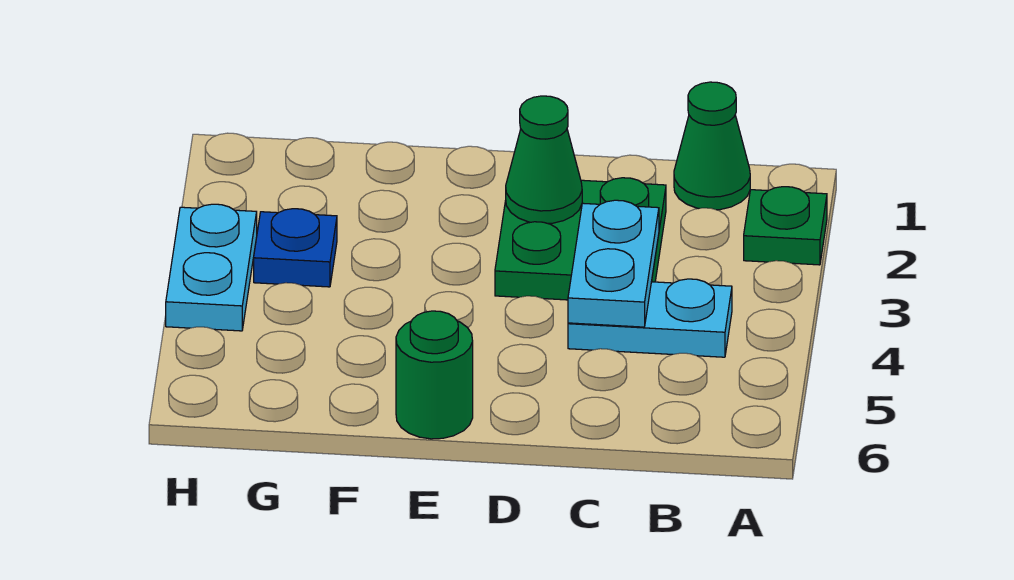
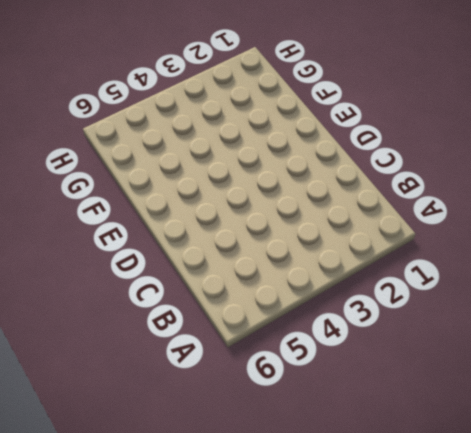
none -> green plate A2 level 1
none -> green cone B1 level 1

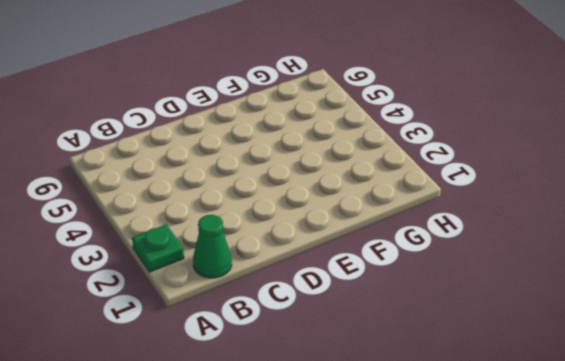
none -> cyan plate B4:C4 level 1
none -> green plate C2:D3 level 1

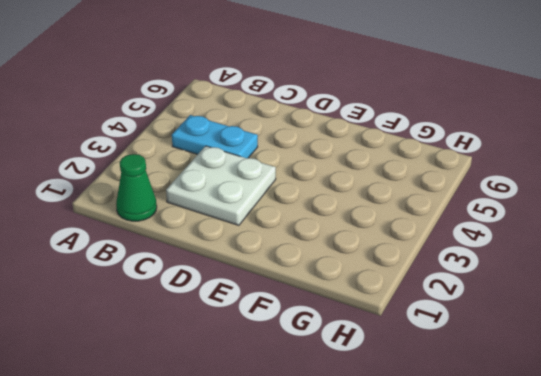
white plate C2:D3 level 1 -> green plate C2:D3 level 1
none -> green plate A2 level 1
none -> green round brick E6 level 1

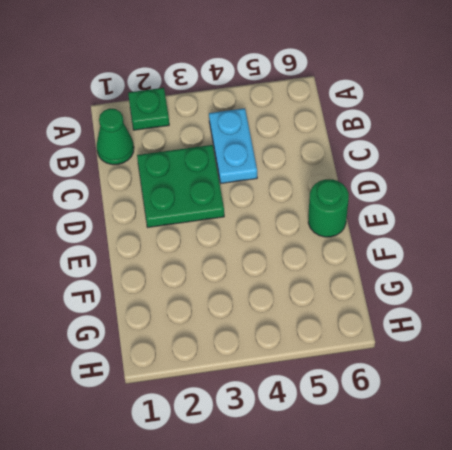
none -> blue plate G3 level 1
none -> cyan plate H3:H4 level 1

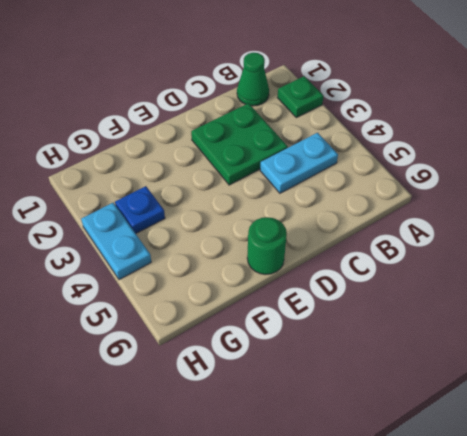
none -> cyan plate C3:C4 level 2
none -> green cone D2 level 2

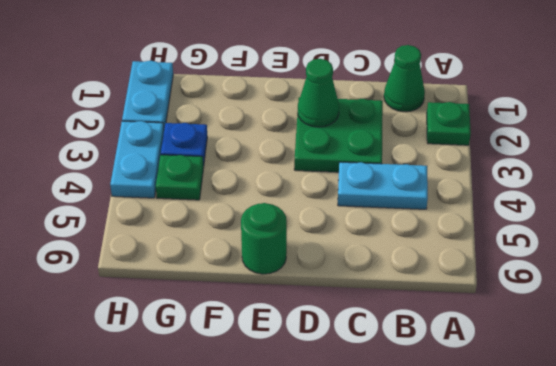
green plate G4 level 1 -> none
cyan plate H1:H2 level 1 -> cyan plate C3:C4 level 2

